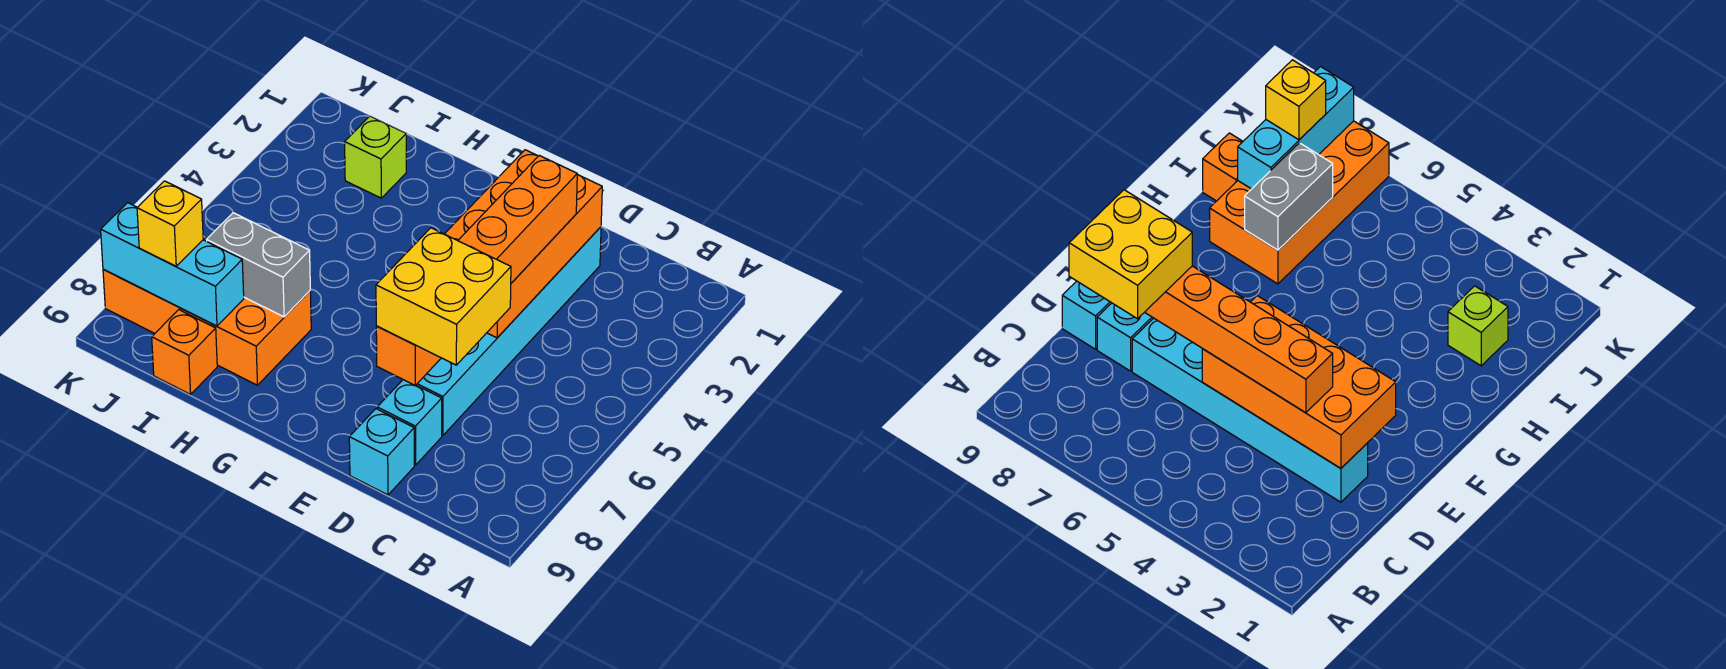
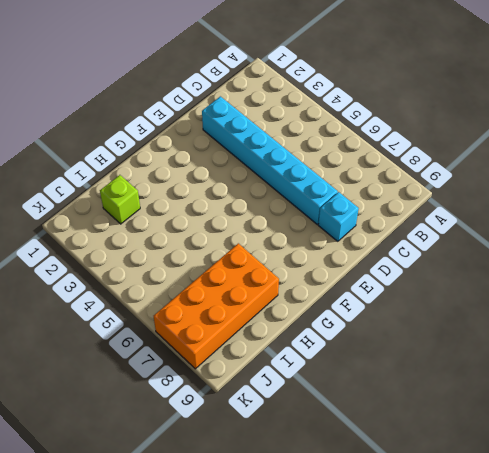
none -> cyan brick D9 level 1
none -> orange brick I9 level 1
none -> orange brick D2:E5 level 2

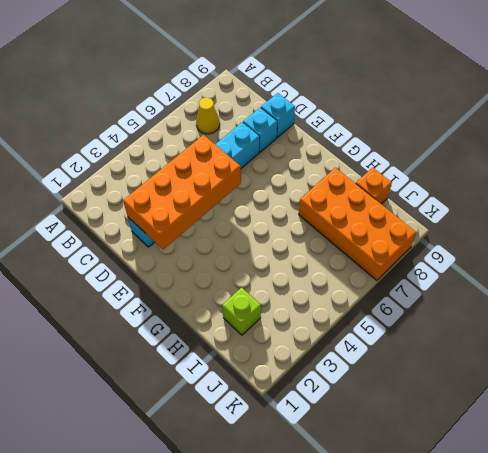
yellow cone B7 level 1 -> none
none -> grey brick H7:I7 level 2
none -> cyan brick I8:K8 level 2
none -> orange brick D3:D8 level 3

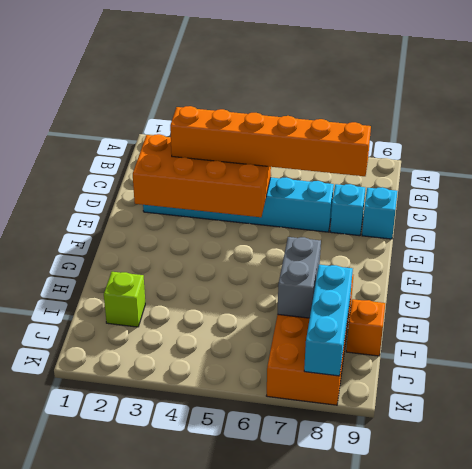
none -> yellow brick J8 level 3
none -> yellow brick C7:D8 level 4

